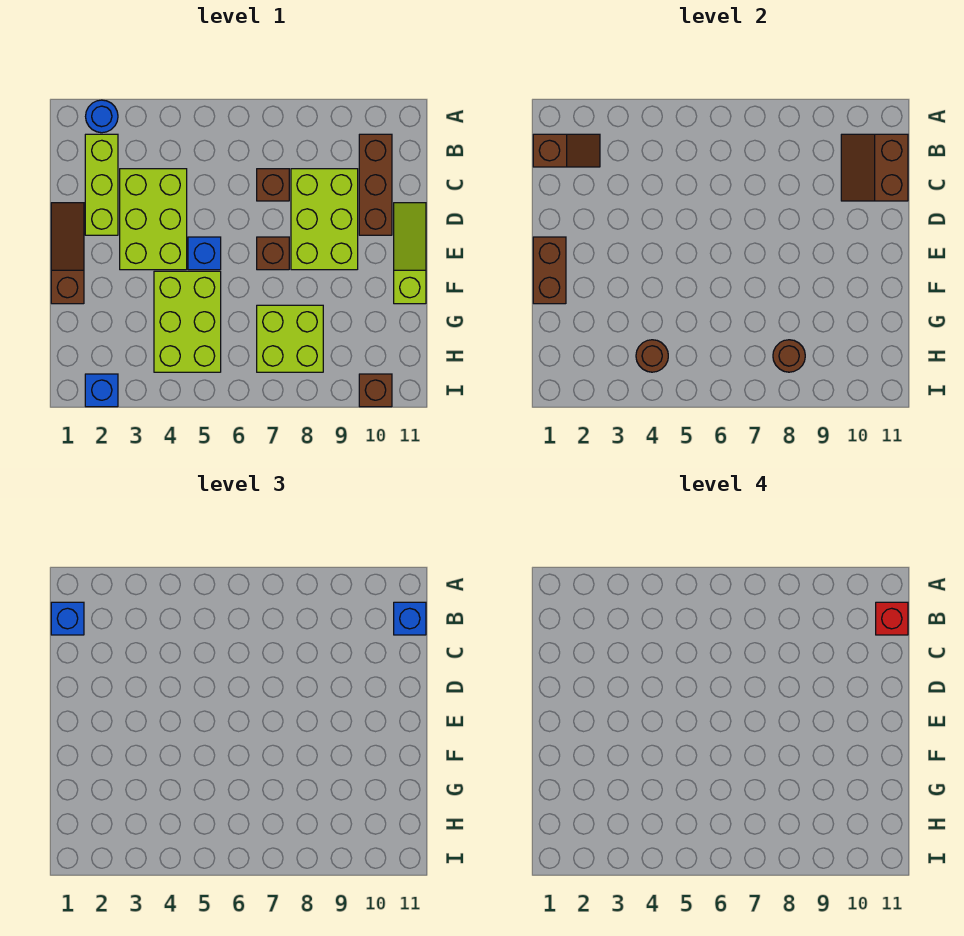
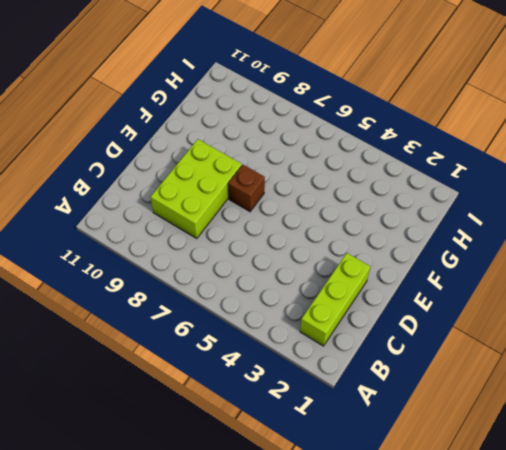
none -> blue round brick A2 level 1
none -> brown brick B10:D10 level 1
none -> lime brick C3:E4 level 1

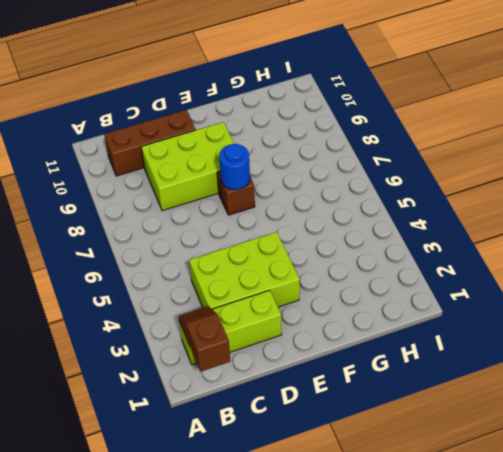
blue round brick E7 level 2 -> blue round brick A2 level 1
none -> brown brick C7 level 1
none -> brown slope D1:F1 level 1 top F
none -> lime slope D11:F11 level 1 top F

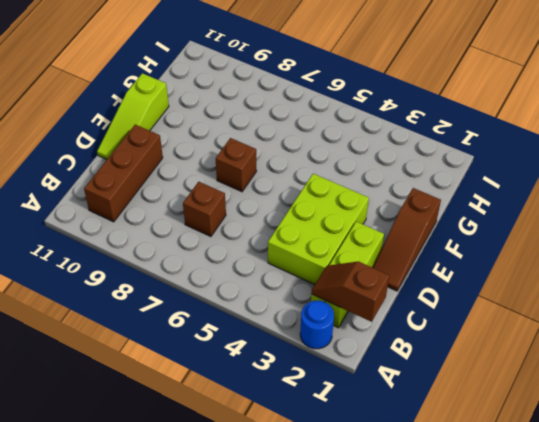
none -> lime brick C8:E9 level 1
none -> blue brick E5 level 1
none -> lime brick F4:H5 level 1

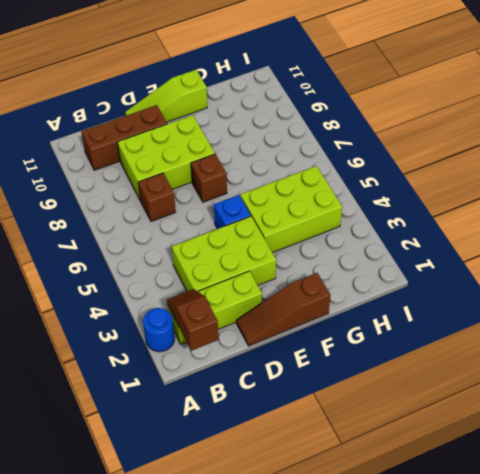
none -> lime brick G7:H8 level 1
none -> blue brick I2 level 1
none -> brown brick I10 level 1

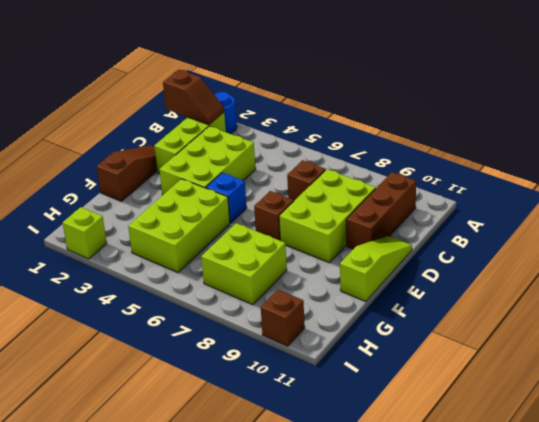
lime brick I2 level 1 -> blue brick I2 level 1
none -> brown slope B10:C11 level 2 top 11
none -> brown brick E1:F1 level 2
none -> brown round brick H4 level 2

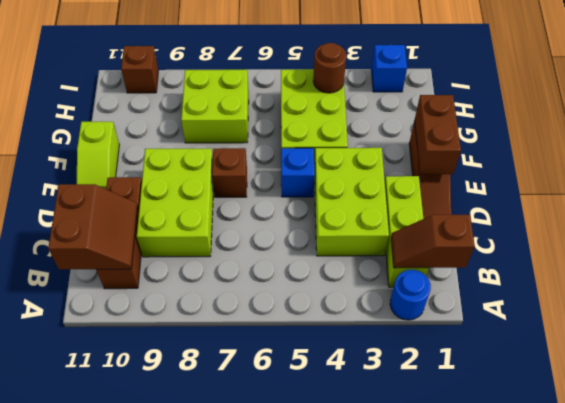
none -> brown brick C7 level 1
none -> brown round brick H8 level 2
none -> blue brick B1 level 3

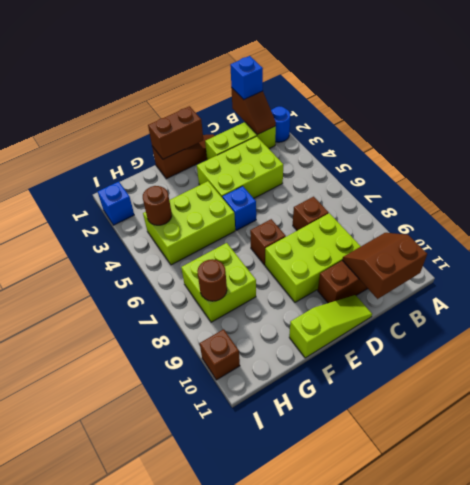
none -> blue brick B11 level 3
none -> red brick B11 level 4

